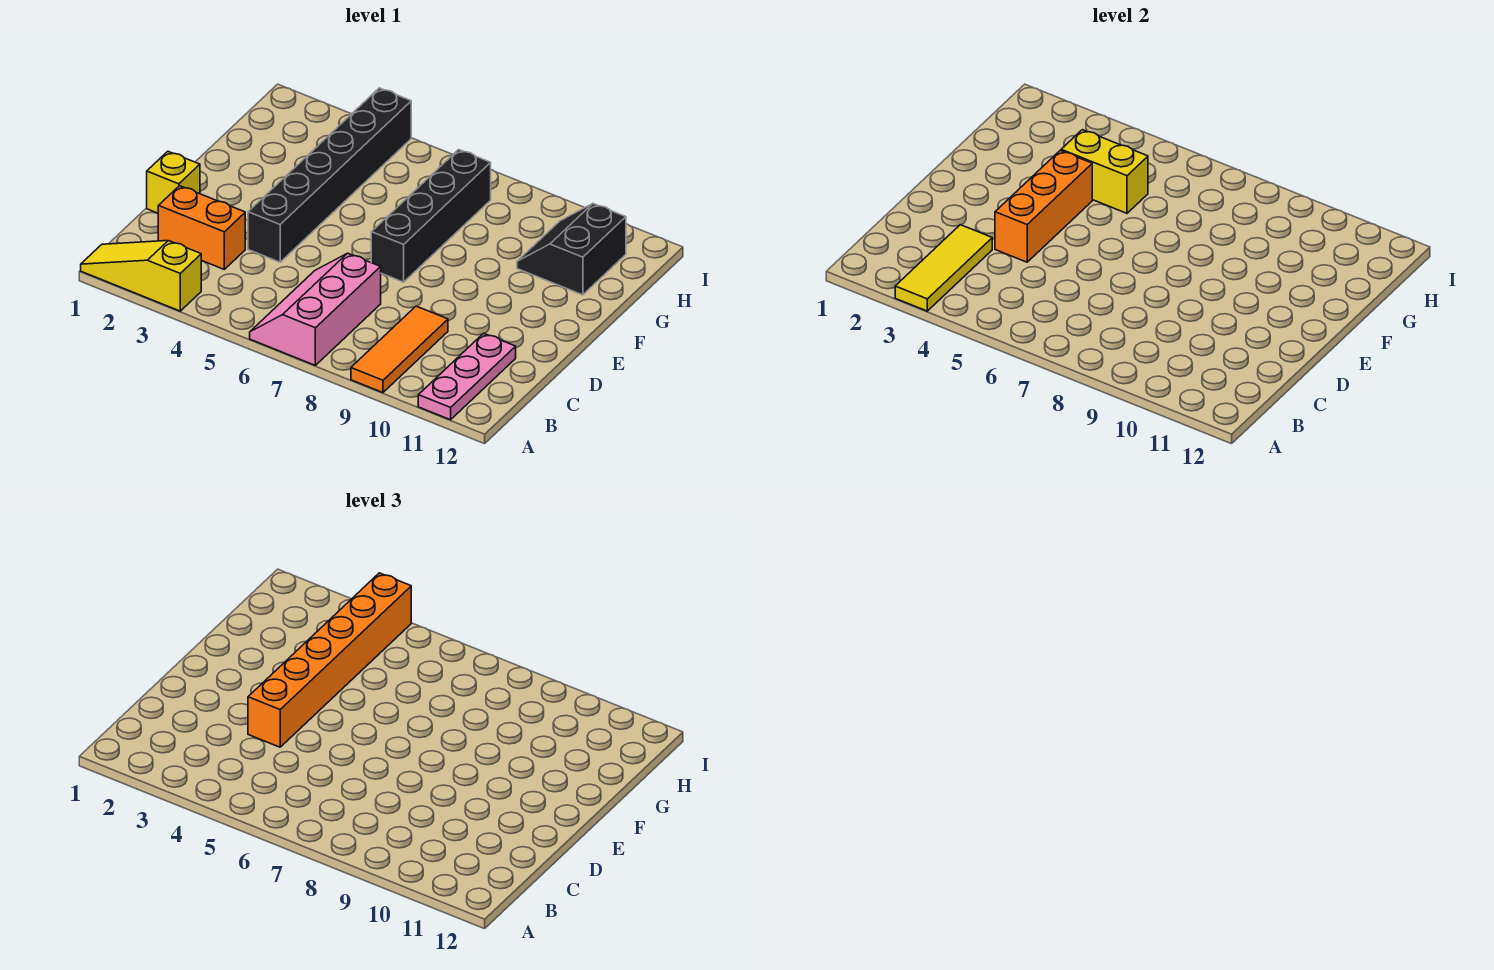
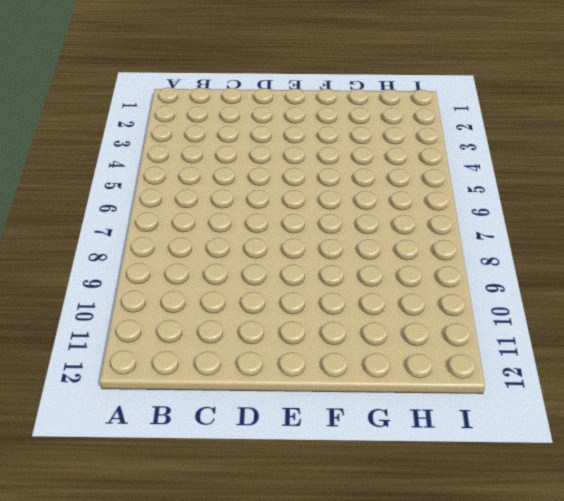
none -> yellow slope A1:A3 level 1 top 3
none -> pink slope A6:C7 level 1 top 7
none -> orange tile A9:C9 level 1

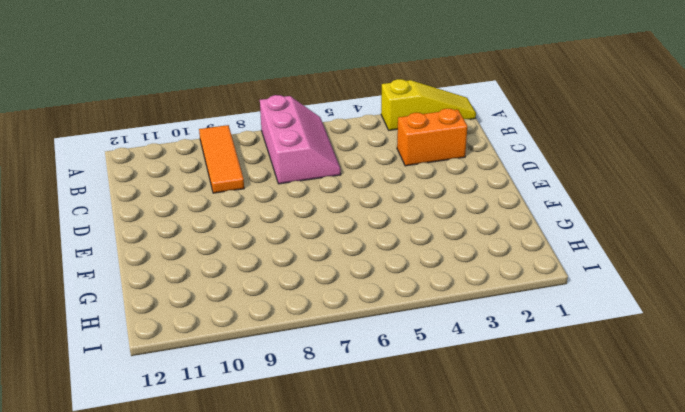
none -> pink plate A11:C11 level 1
none -> yellow brick D1 level 1
none -> black brick D4:I4 level 1

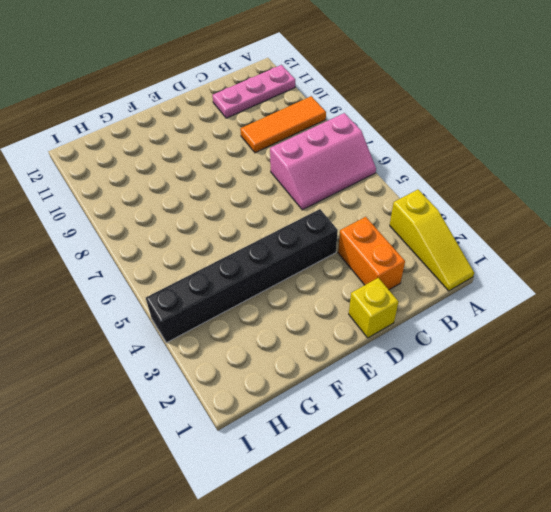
none -> black brick E7:H7 level 1
none -> black slope G10:H11 level 1 top 11
none -> yellow tile A3:C3 level 2

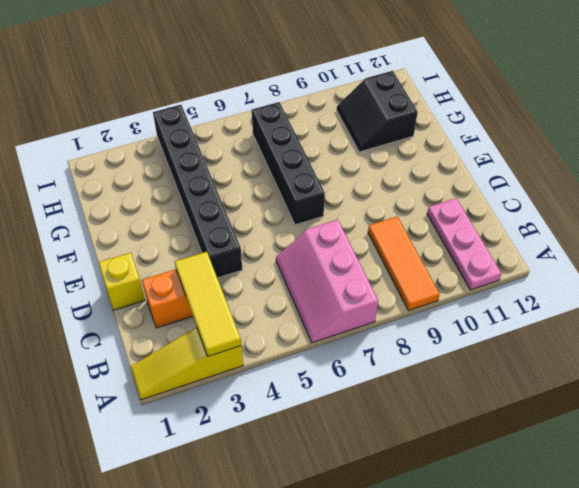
none -> orange brick D4:F4 level 2
none -> yellow brick G4:G5 level 2
none -> orange brick D4:I4 level 3

